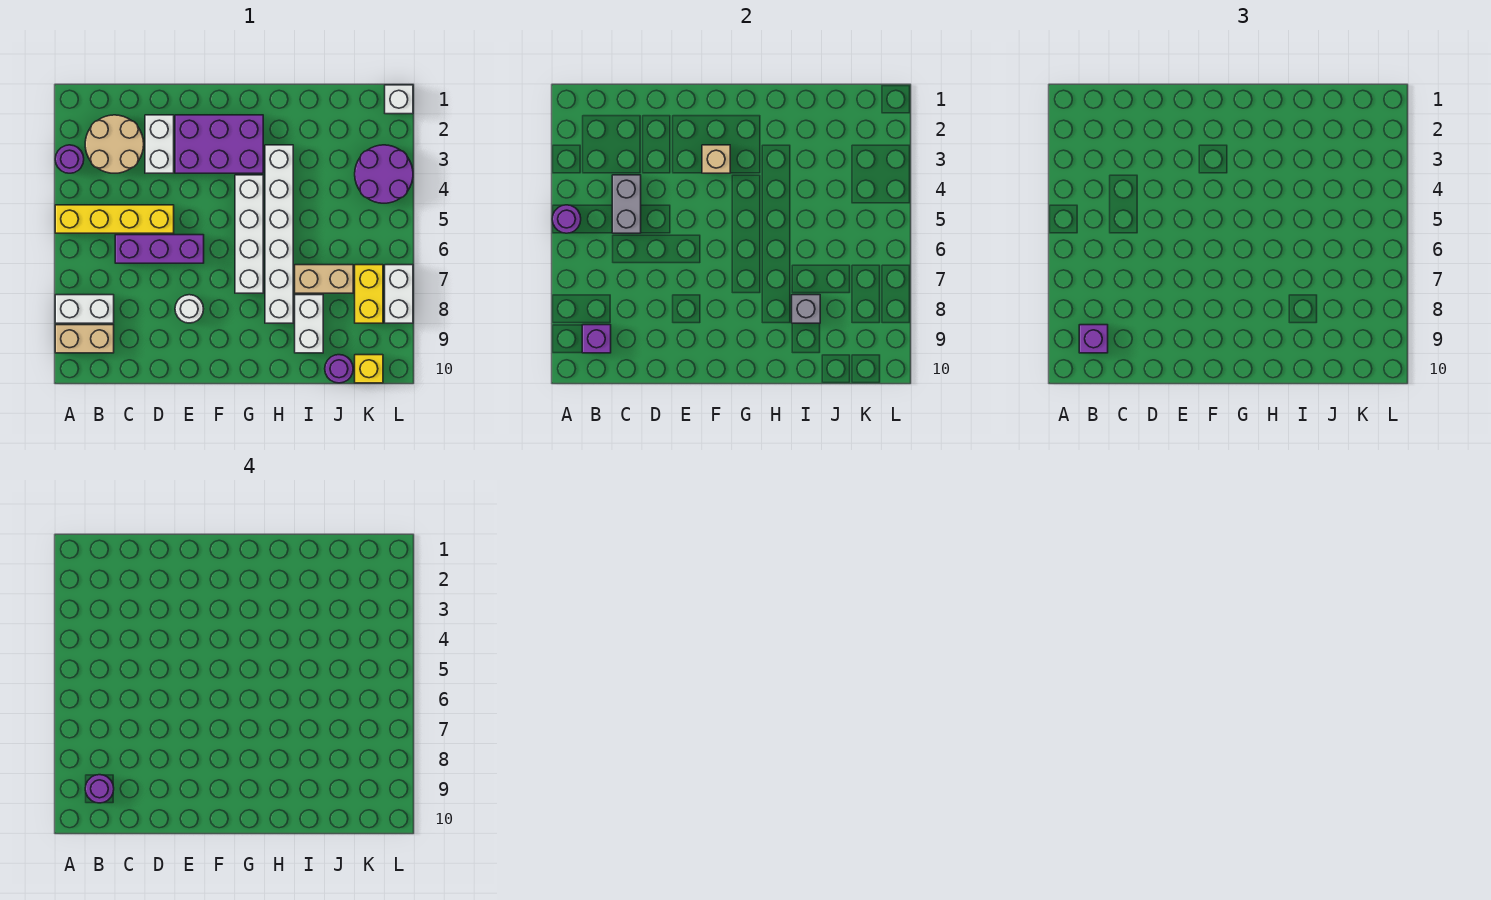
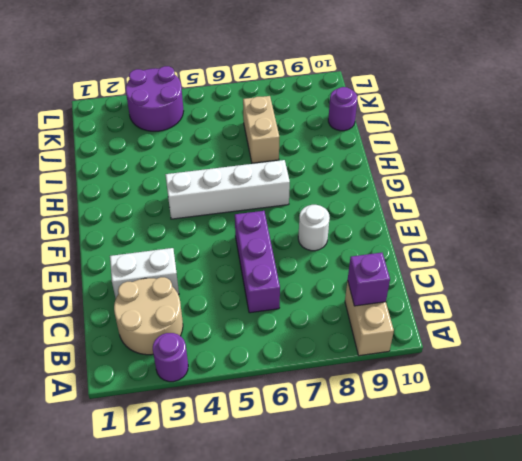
none -> yellow brick A5:D5 level 1
none -> white brick A8:B8 level 1
none -> purple brick E2:G3 level 1

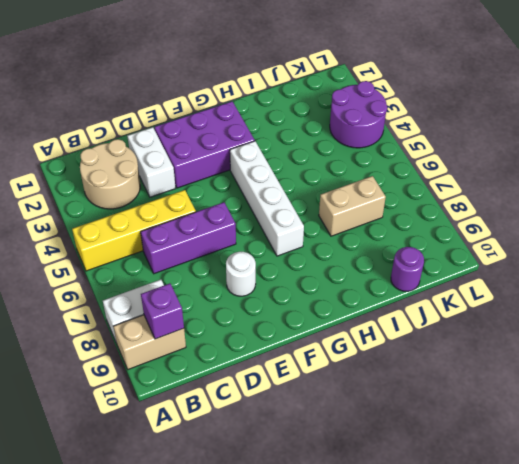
none -> purple round brick A3 level 1
none -> white brick H3:H8 level 1
none -> white brick I8:I9 level 1

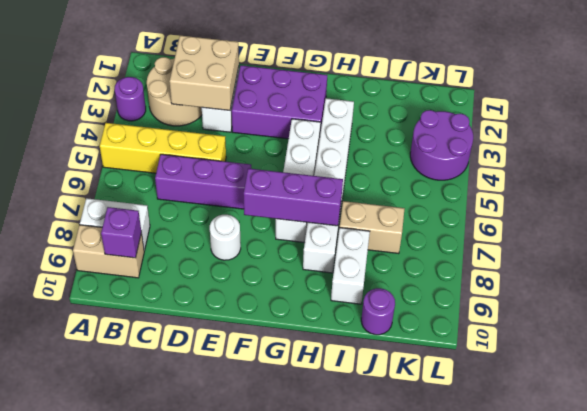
tan brick C2:D3 level 2 -> none
purple brick F7:H7 level 2 -> none
none -> yellow brick K7:K8 level 1
none -> yellow brick K10 level 1
none -> white brick L1 level 1

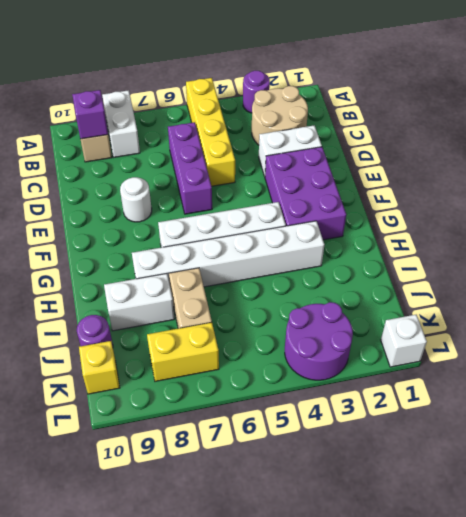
none -> white brick L7:L8 level 1
none -> purple round brick A5 level 2
none -> grey brick C4:C5 level 2

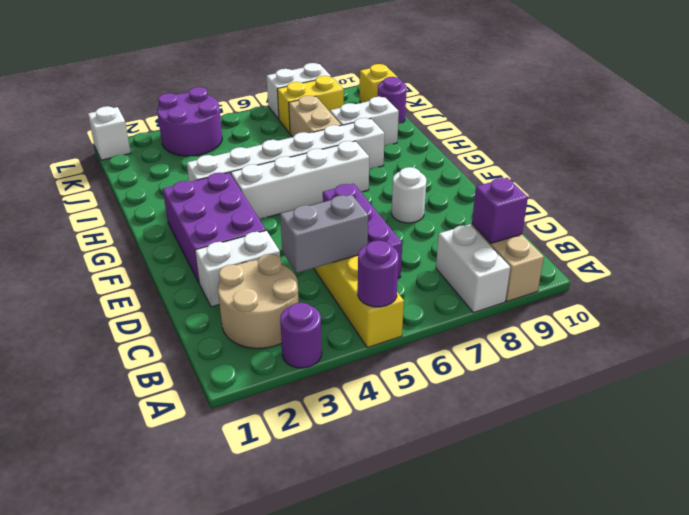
none -> tan brick F3 level 2
none -> grey brick I8 level 2
none -> purple brick B9 level 3

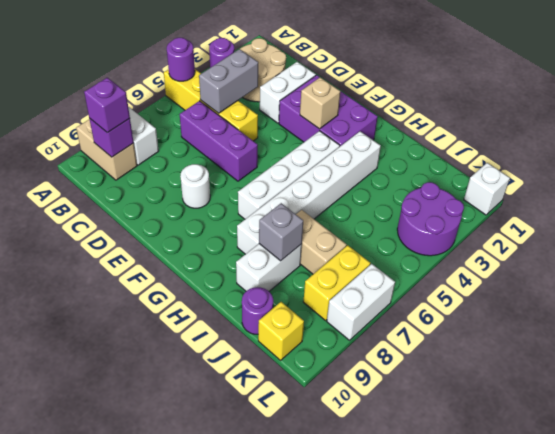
none -> purple round brick B9 level 4

